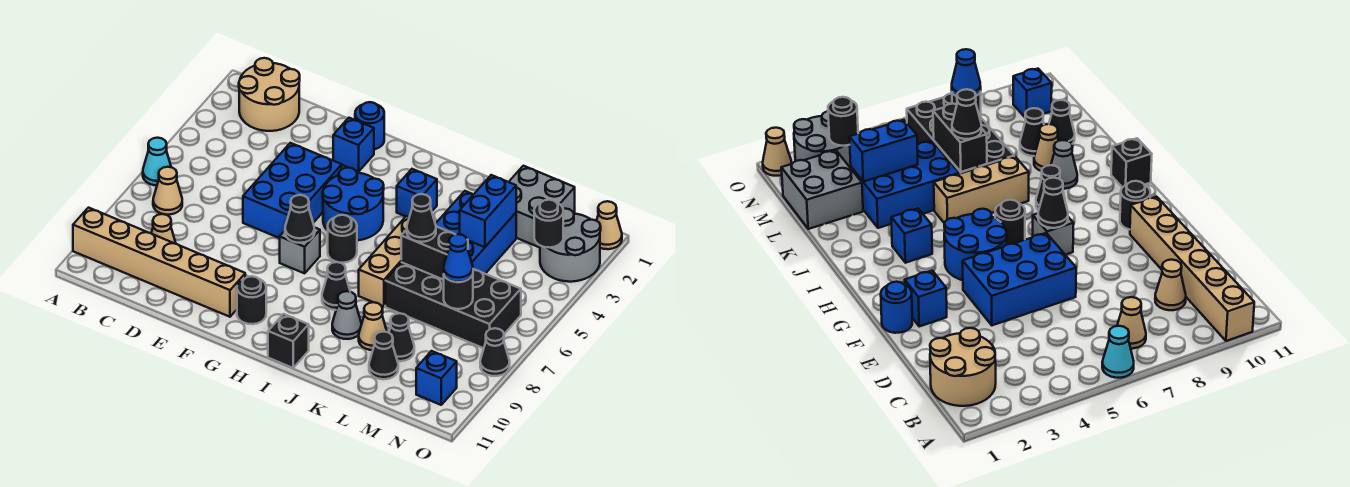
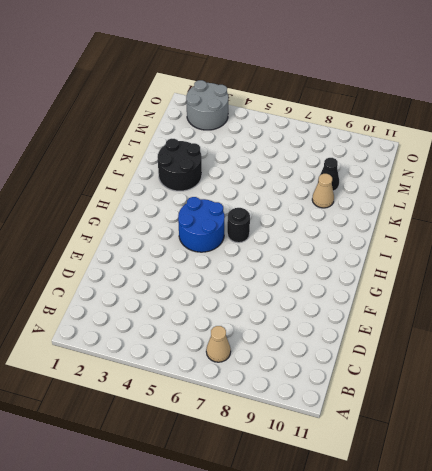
black round brick J2:K3 level 1 -> blue brick K3:L5 level 1
none -> cyan cone A6 level 1
none -> tan brick A10:F10 level 1
none -> tan round brick B1:C2 level 1
none -> tan cone C9 level 1

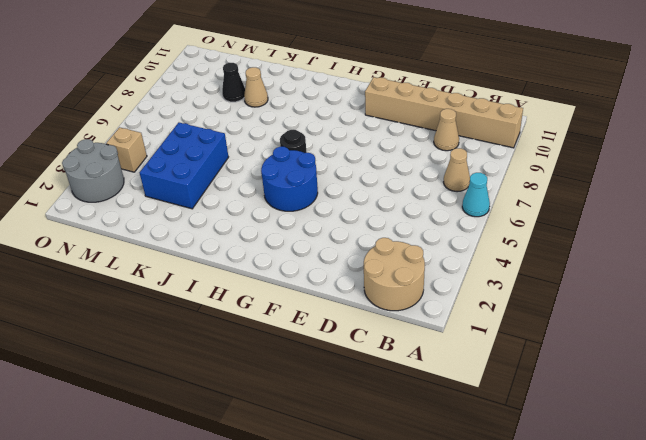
tan brick N4 level 1 -> none
none -> blue brick E4:F6 level 1
none -> blue round brick F1 level 1
none -> blue brick F2 level 1
none -> grey brick G7 level 1

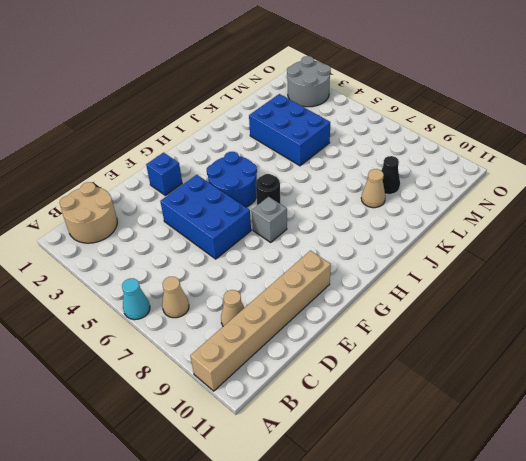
none -> blue round brick F1 level 1
none -> black round brick G10 level 1
none -> blue brick I3 level 1
none -> black cone I8 level 1

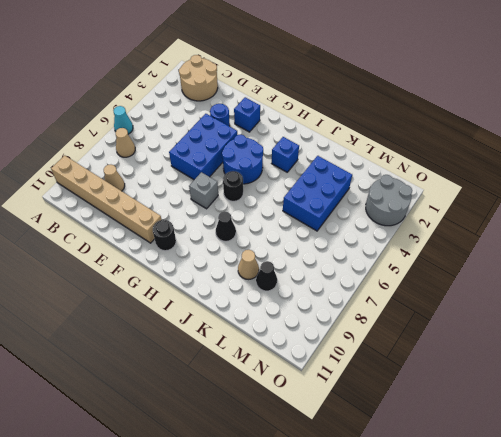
blue round brick E3 level 1 -> blue round brick F1 level 1
none -> black brick I11 level 1
none -> tan brick J5:J7 level 1
none -> grey cone J9 level 1
none -> black brick K6:N7 level 1

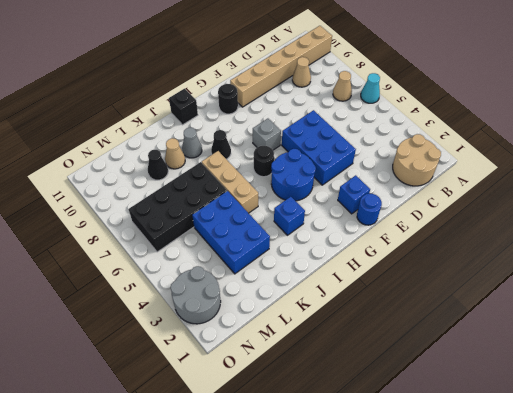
none -> grey brick L1:M2 level 1
none -> black cone L10 level 1
none -> blue brick N10 level 1
none -> tan cone O1 level 1

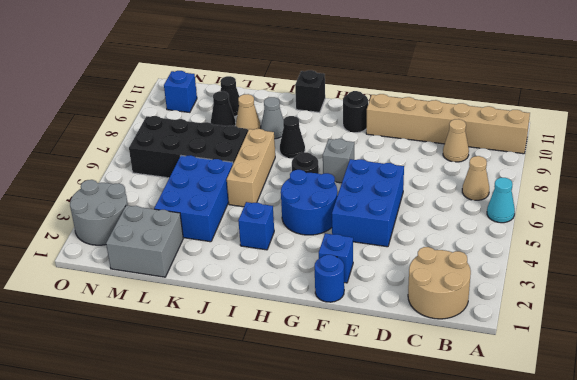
none -> tan cone O1 level 1
none -> black cone O8 level 1
none -> black cone G7 level 2
none -> black brick K6:L6 level 2

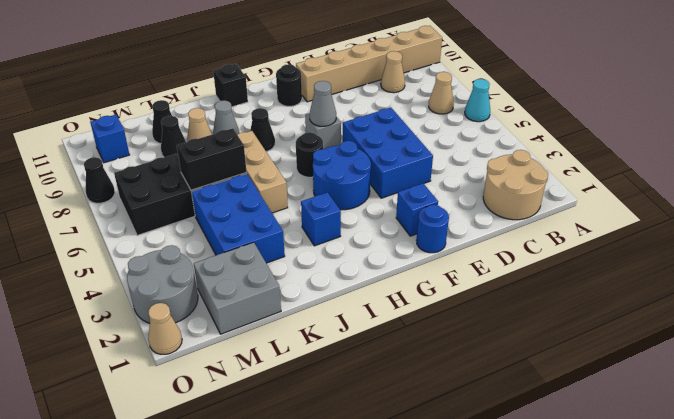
grey cone G7 level 2 -> black cone G7 level 2
none -> blue brick L3:L4 level 2
none -> black round brick M7 level 2
none -> black round brick N3 level 2
none -> black cone K6 level 3

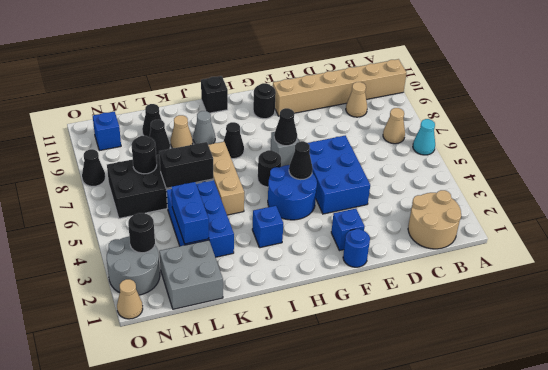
black cone G5 level 2 -> black cone K6 level 3
none -> blue cone M7 level 3

